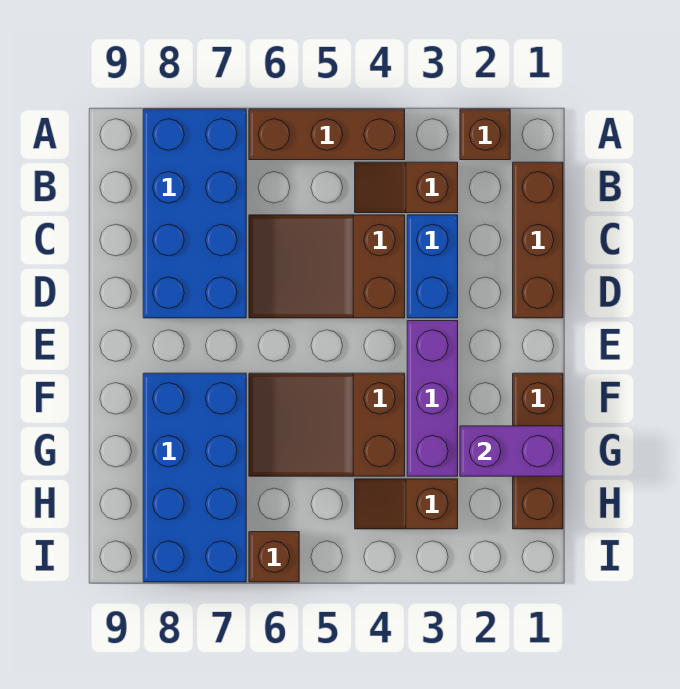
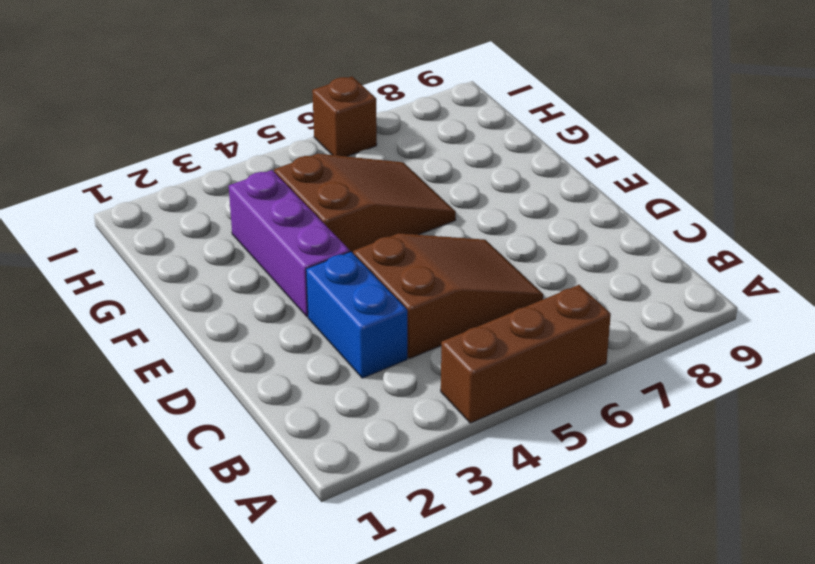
none -> brown brick A2 level 1
none -> blue brick A7:D8 level 1
none -> brown brick B1:D1 level 1

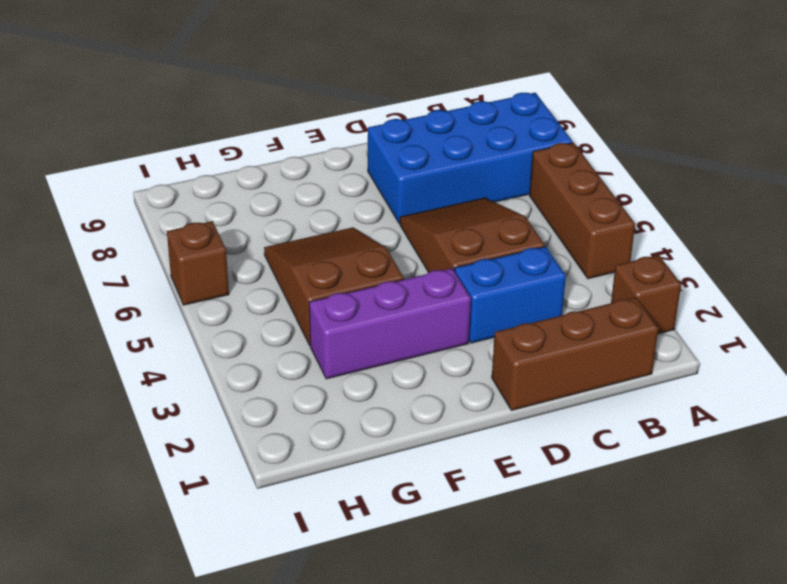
none -> brown slope B3:B4 level 1 top 3
none -> brown brick F1:H1 level 1
none -> blue brick F7:I8 level 1

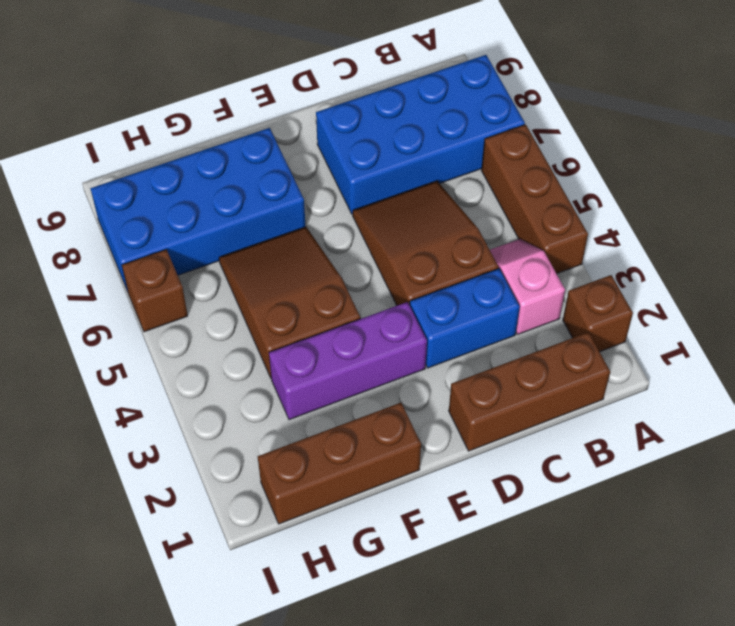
pink slope B3:B4 level 1 top 3 -> brown slope B3:B4 level 1 top 3
none -> brown slope H3:H4 level 1 top 3
none -> purple brick G1:G2 level 2

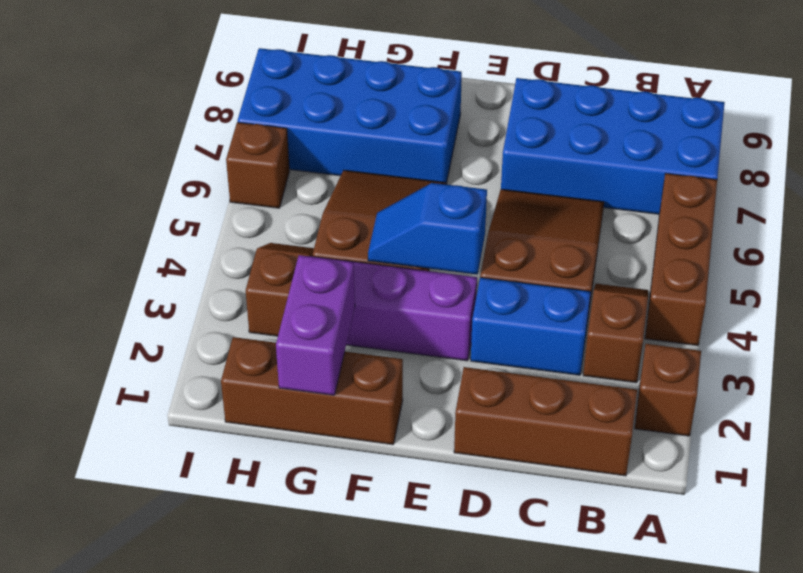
blue slope E4:F4 level 2 top E -> none

